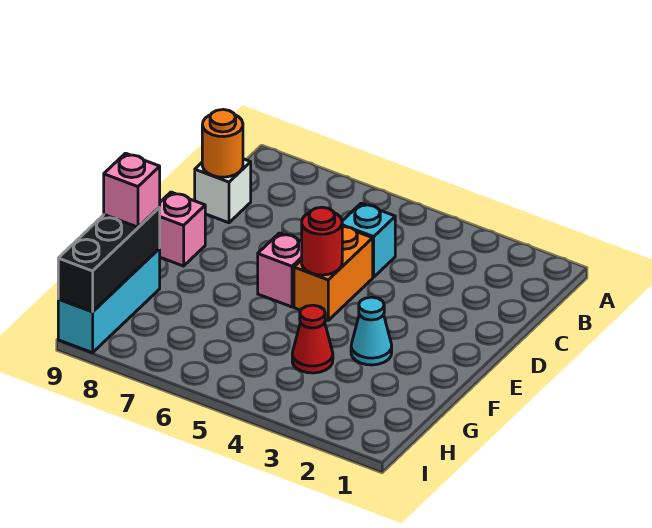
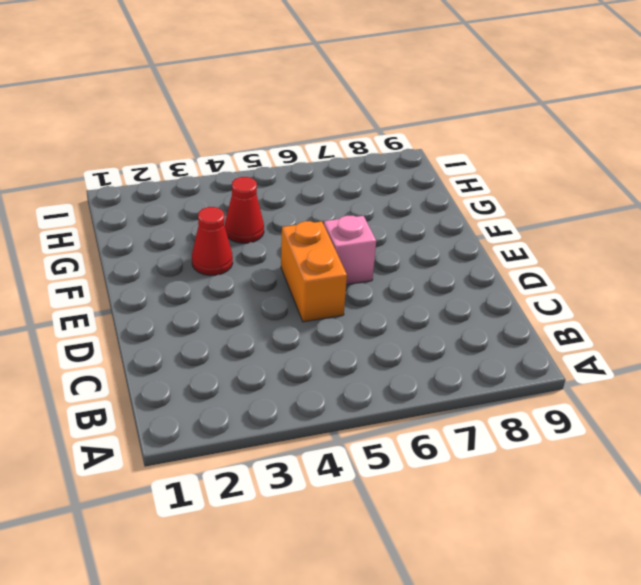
red cone F3 level 1 -> cyan cone F3 level 1
none -> cyan brick C5 level 1
none -> white brick C9 level 1
none -> pink brick E9 level 1

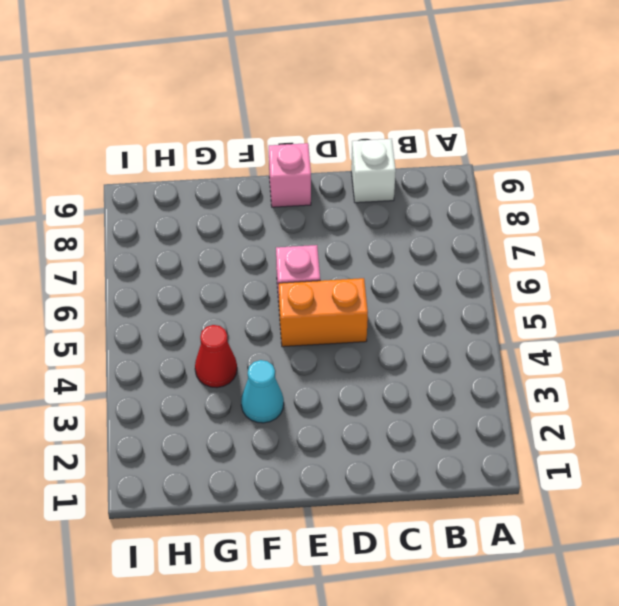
none -> cyan brick C5 level 1
none -> cyan brick G9:I9 level 1
none -> orange round brick C9 level 2

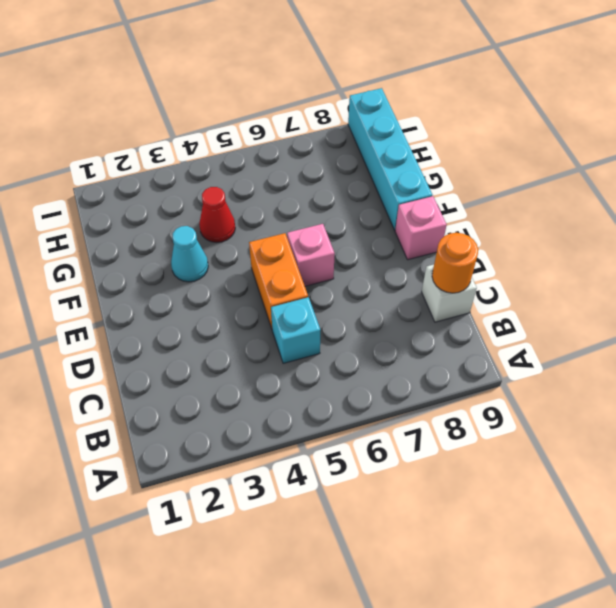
cyan brick F9:I9 level 1 -> cyan brick G9:I9 level 1
none -> red round brick E5 level 2
none -> black brick G9:I9 level 2
none -> pink brick G9 level 3

